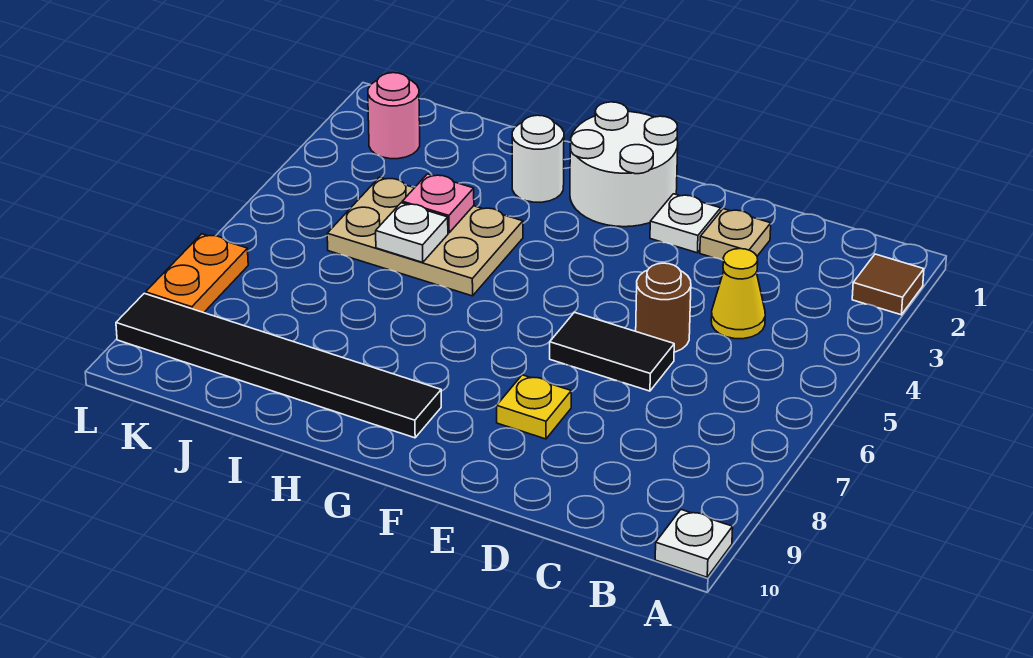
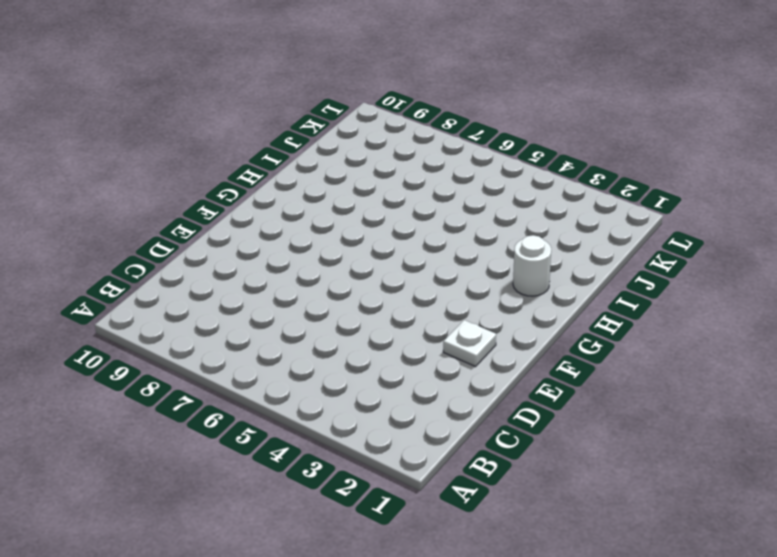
none -> brown tile A2 level 1
none -> white plate A10 level 1
none -> yellow cone C4 level 1

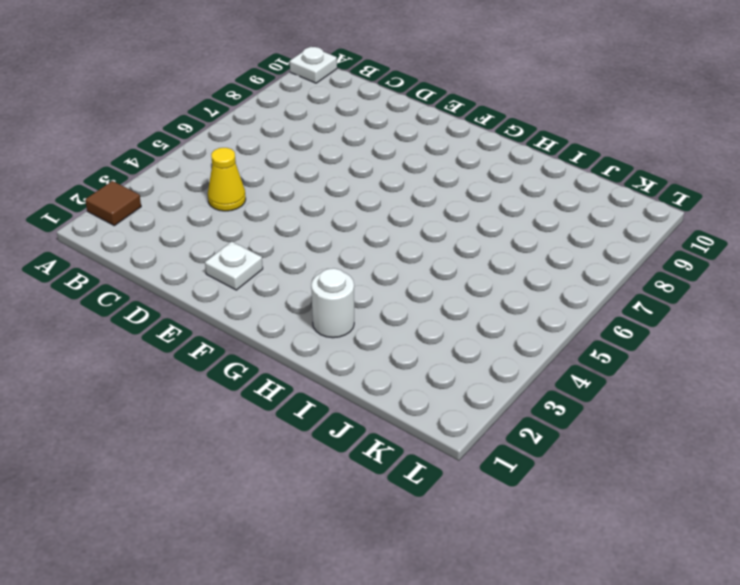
none -> tan plate D2 level 1
none -> brown round brick D5 level 1
none -> black tile D6:E6 level 1

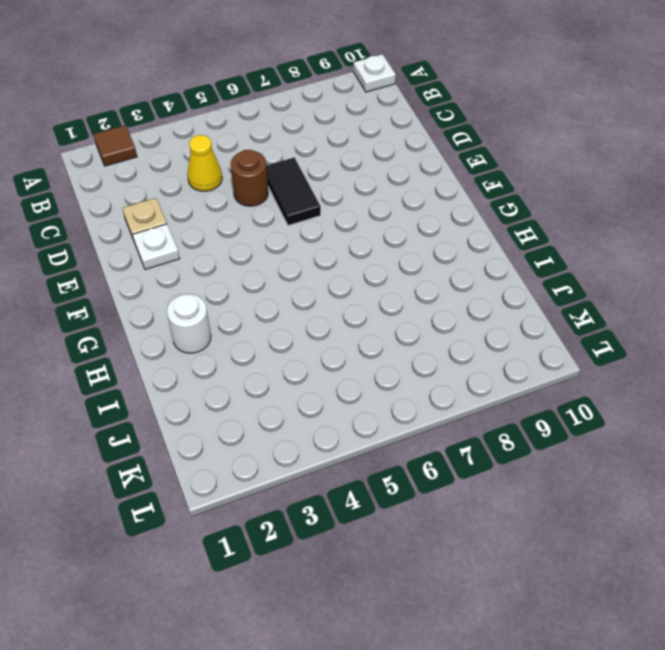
none -> yellow plate E8 level 1
none -> white round brick F1:G2 level 1
none -> black tile G9:L9 level 1

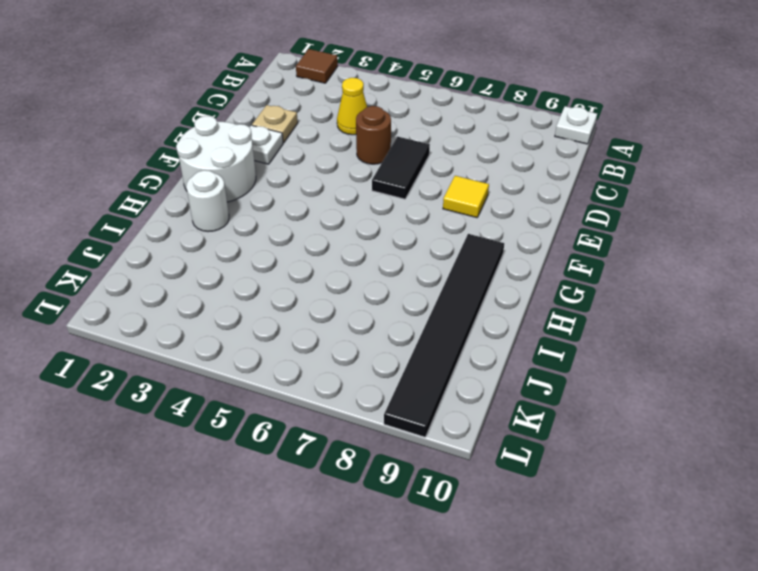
yellow tile E8 level 1 -> yellow plate E8 level 1
none -> tan plate H4:J5 level 1
none -> pink round brick K2 level 1
none -> orange plate L7:L8 level 1

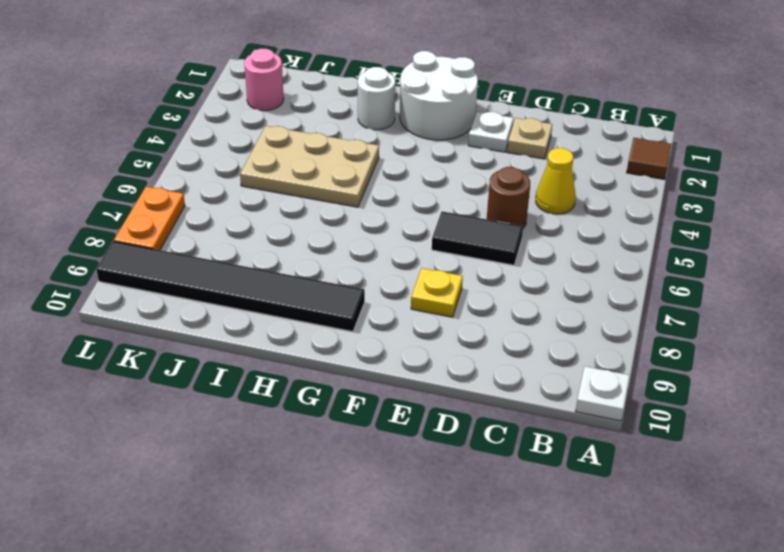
none -> pink plate I4 level 2
none -> white plate I5 level 2

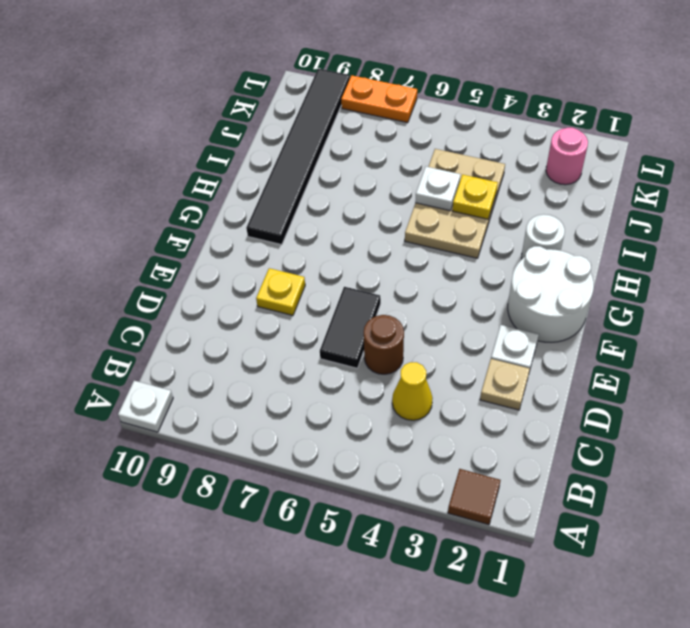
yellow plate I4 level 2 -> pink plate I4 level 2

